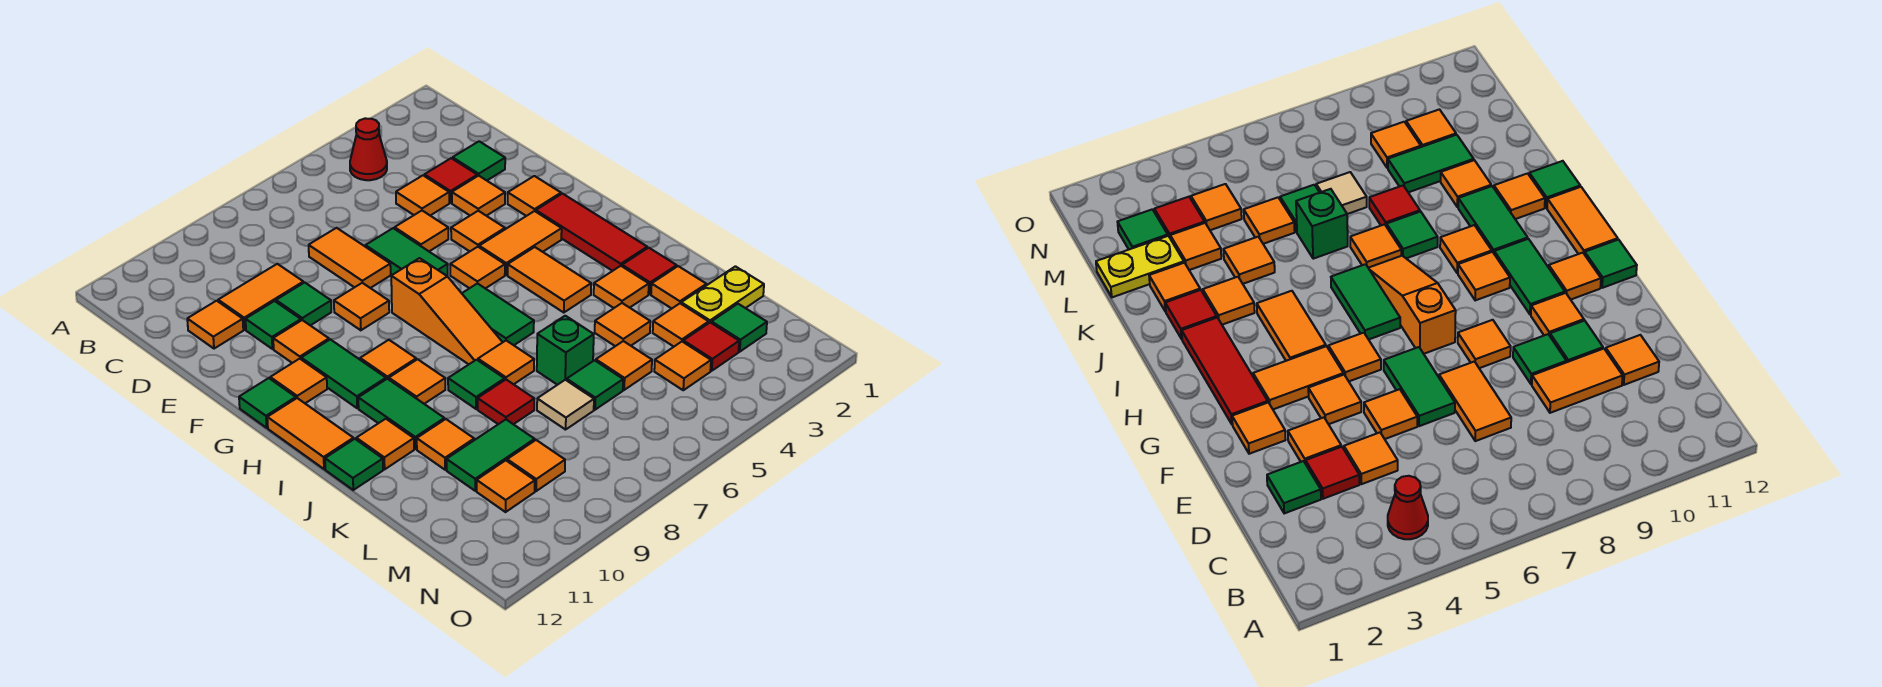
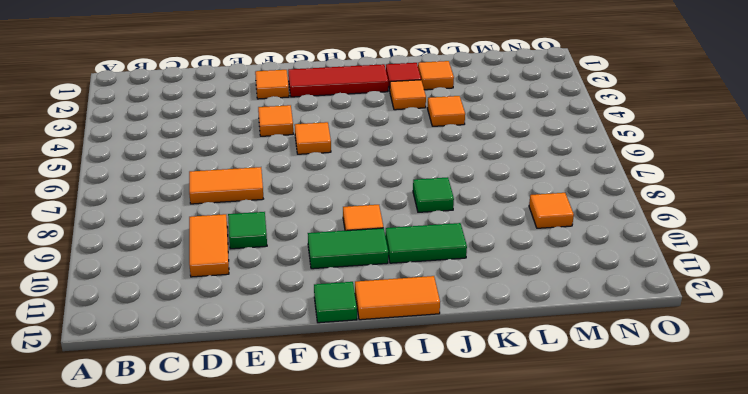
none -> red cone B4 level 1
none -> green tile D2 level 1
none -> red tile D3 level 1
none -> orange tile D4 level 1

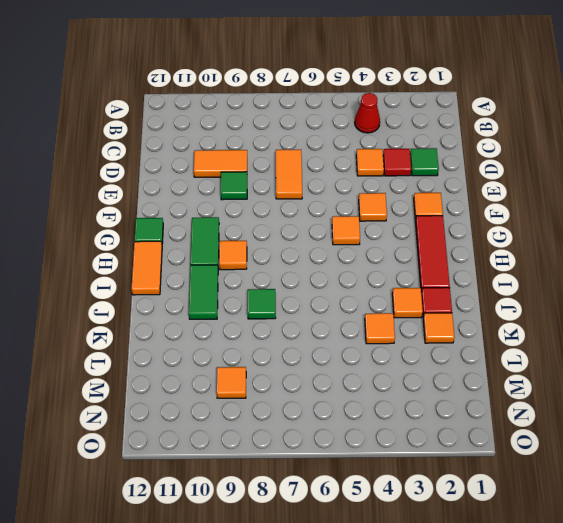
none -> orange tile D11 level 1
none -> orange tile E3 level 1
none -> orange tile E5 level 1
none -> green tile E6:F6 level 1

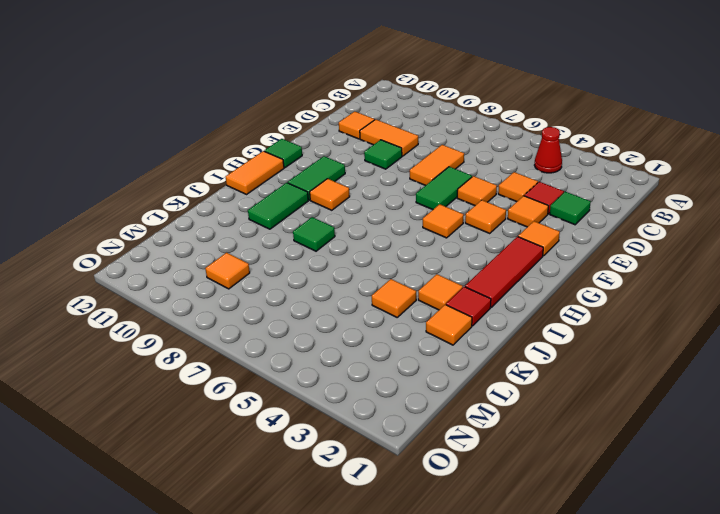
none -> green tile E10 level 1
none -> orange tile F8 level 1
none -> orange tile F10 level 1
none -> orange tile G3:G4 level 1

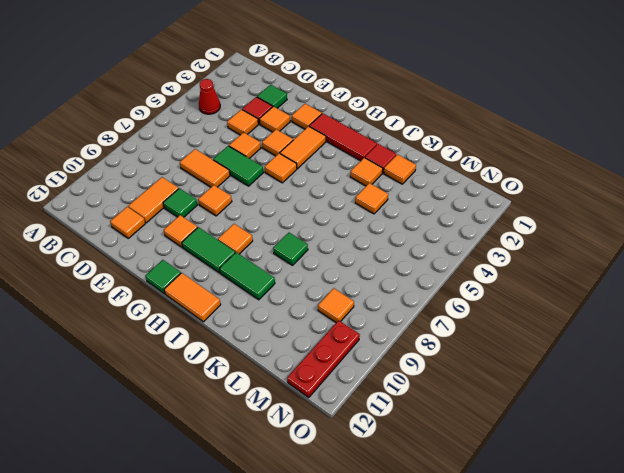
red plate N10:N12 level 1 -> none
none -> green tile E10 level 1
none -> orange slope G7:I7 level 1 top G
none -> orange tile G11 level 1
none -> orange tile H4:I4 level 1

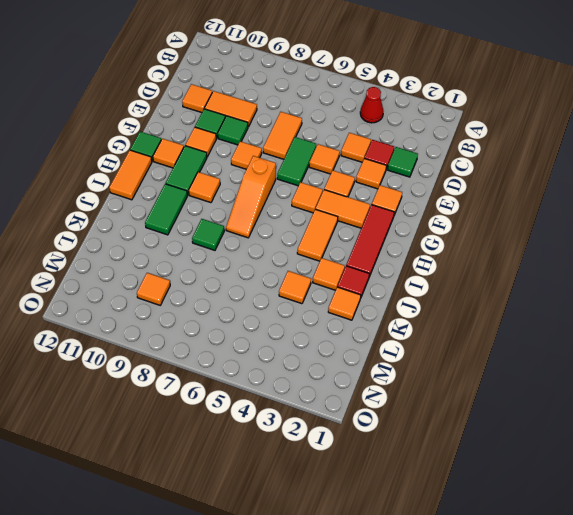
none -> green tile H6:I6 level 1
none -> orange tile I9 level 1
none -> orange tile J7 level 1
none -> orange tile J11 level 1

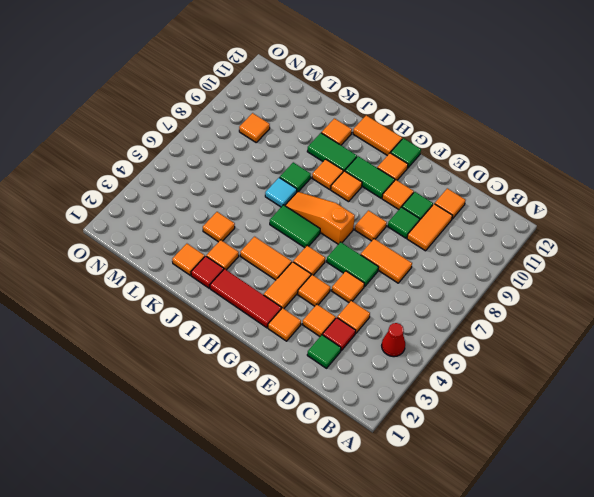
cyan tile J7 level 1 -> orange tile J7 level 1
none -> green tile J12 level 1
none -> green brick K6 level 1
none -> red tile K8 level 1
none -> orange tile K10 level 1

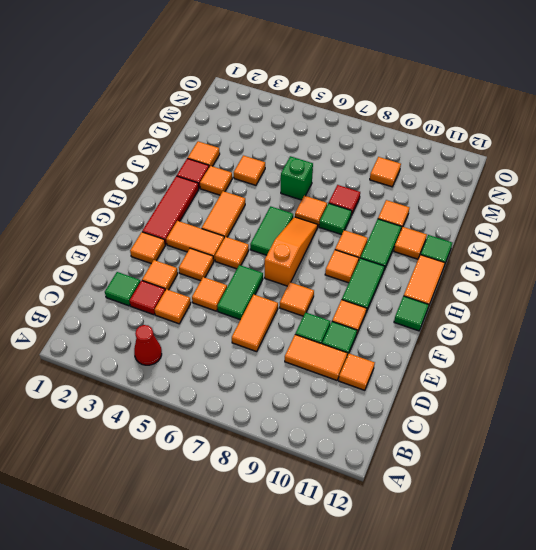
none -> orange tile G11 level 1
none -> yellow plate L1:L2 level 1
none -> orange tile L3 level 1
none -> orange tile L5 level 1

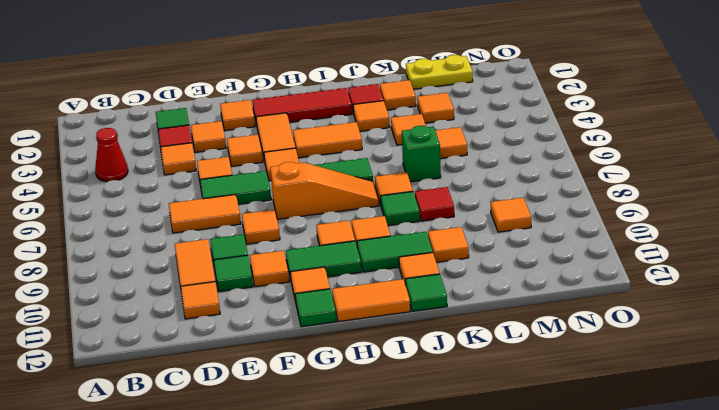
yellow plate L1:M1 level 1 -> yellow plate L1:L2 level 1
none -> green tile L6 level 1
none -> tan tile L7 level 1
none -> green tile L9:L10 level 1
none -> green tile M2 level 1

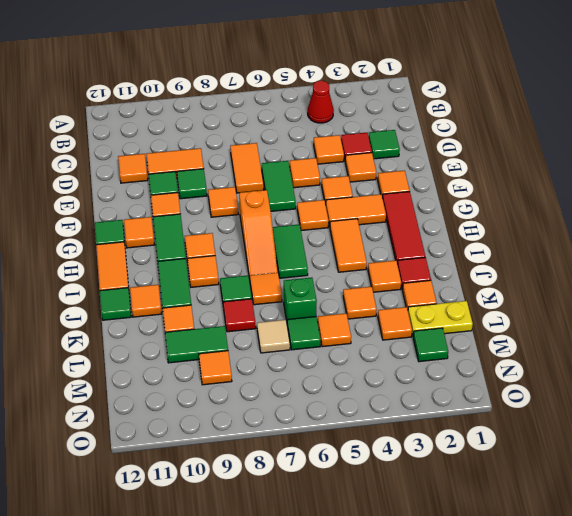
none -> red tile M3 level 1
none -> orange tile M4 level 1
none -> orange tile M10 level 1

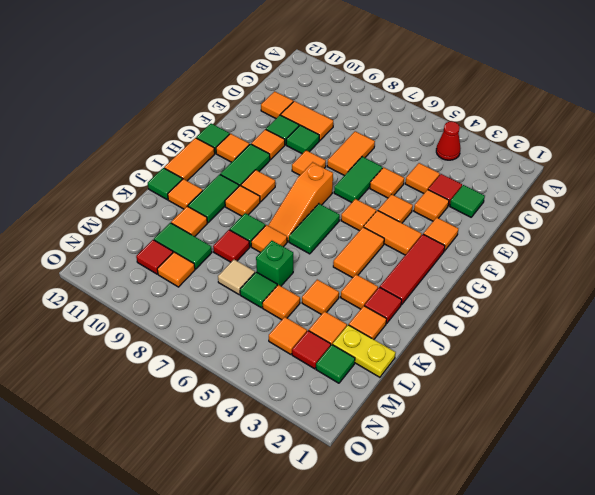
red tile M10 level 1 -> orange tile M10 level 1

